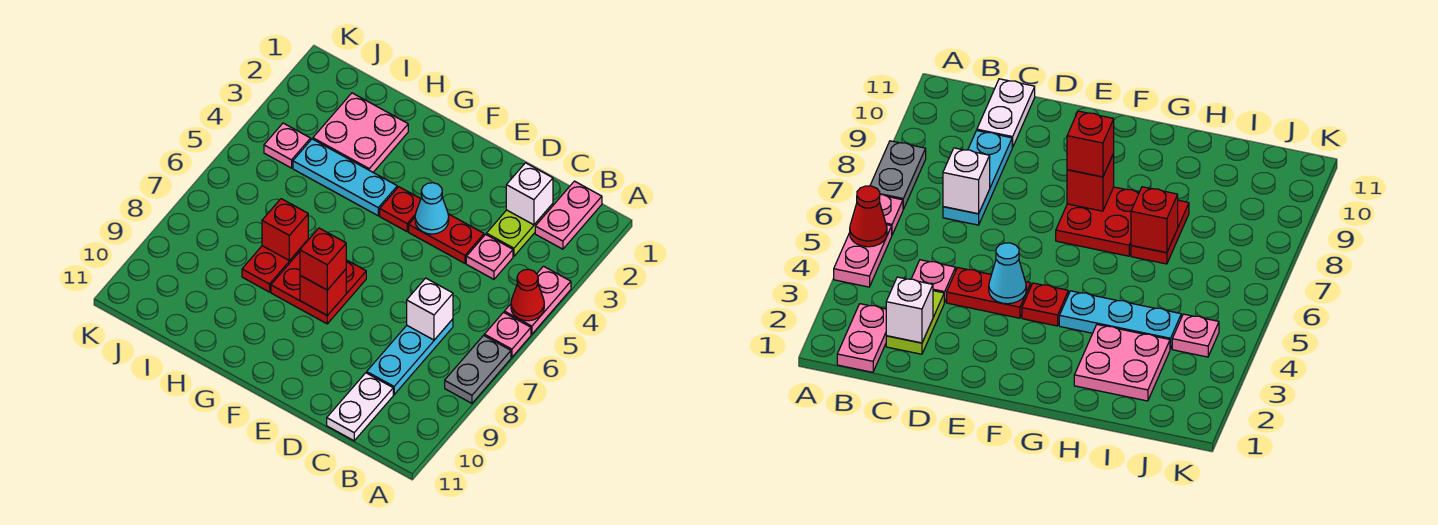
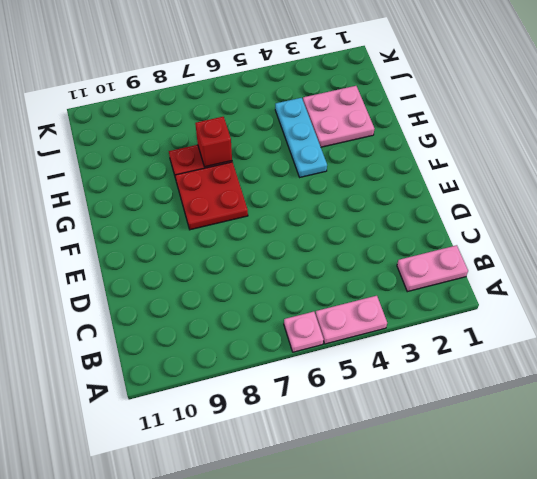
none -> grey plate A7:A8 level 1
none -> lime plate C2:C3 level 1
none -> pink plate C4 level 1

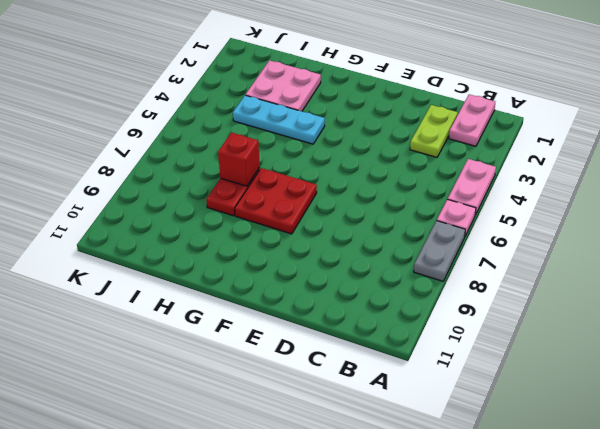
none -> pink plate C4 level 1
none -> cyan plate C7:C9 level 1
none -> white plate C10:C11 level 1

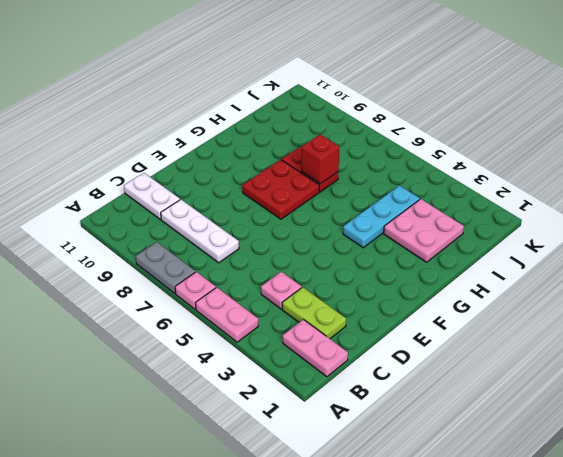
white plate C7:C9 level 1 -> cyan plate C7:C9 level 1
none -> red plate D4:E4 level 1
none -> red plate F4 level 1
none -> pink plate J4 level 1

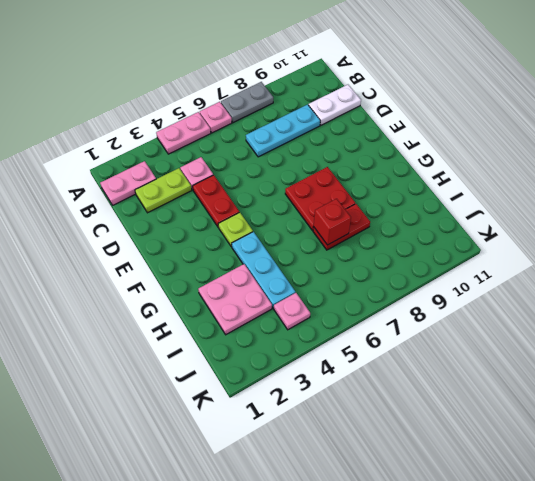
lime plate F4 level 1 -> red plate F4 level 1
none -> red cone A5 level 2
none -> white brick C2 level 2
none -> white brick C7 level 2

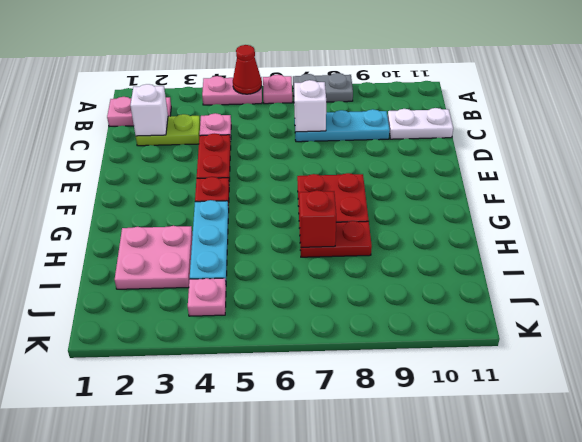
none -> cyan cone E4 level 2
none -> red brick F8 level 2
none -> red brick F8 level 3

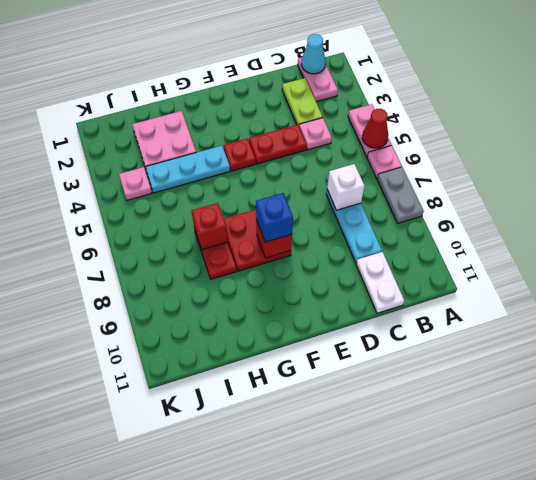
cyan cone B1 level 2 -> cyan cone E4 level 2
blue brick F8 level 3 -> red brick F8 level 3
none -> white brick C2 level 2

